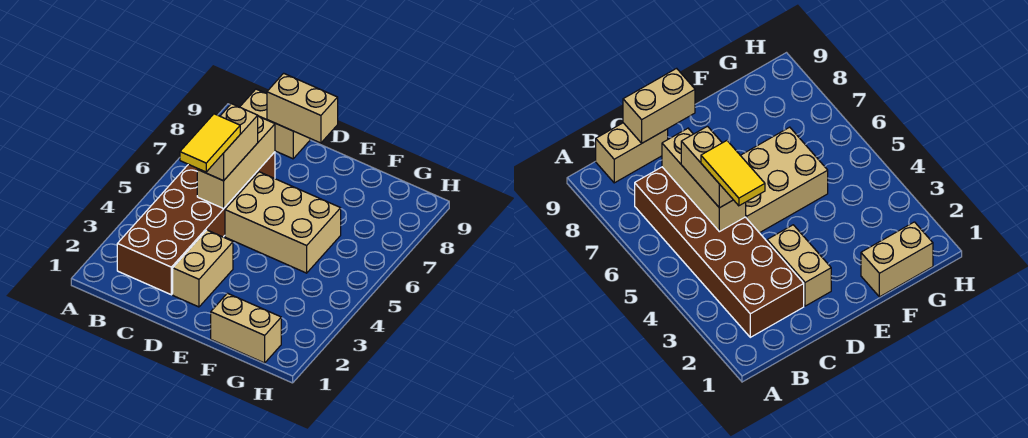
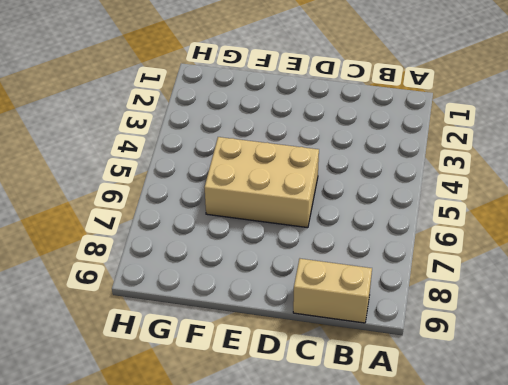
none -> brown brick B2:C7 level 1
none -> tan brick D2:D3 level 1

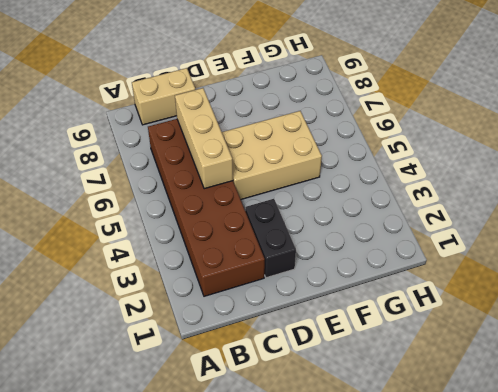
black brick D2:D3 level 1 -> tan brick D2:D3 level 1
none -> tan brick F1:G1 level 1
none -> tan brick C9:D9 level 2

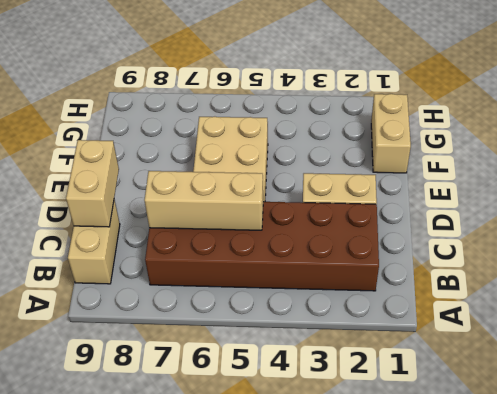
none -> tan brick C5:C6 level 3
none -> yellow tile C4:C5 level 4

